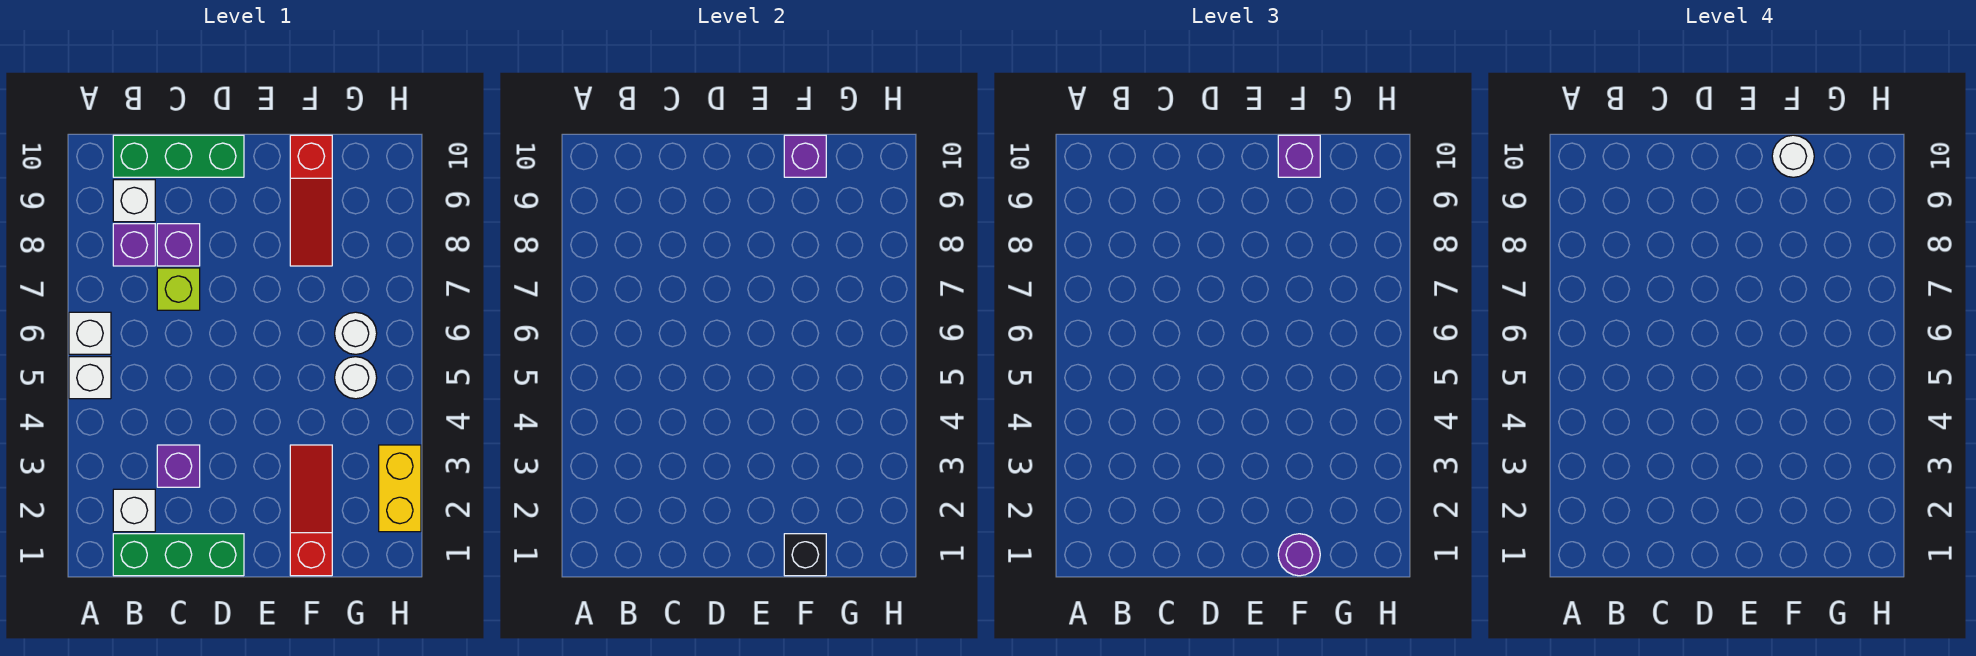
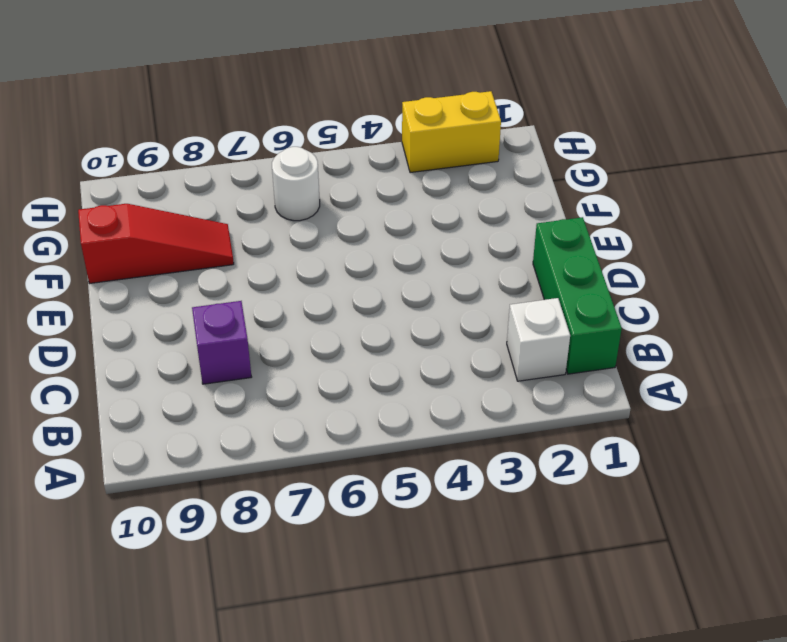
none -> white brick A5 level 1
none -> white brick A6 level 1
none -> purple brick B8 level 1

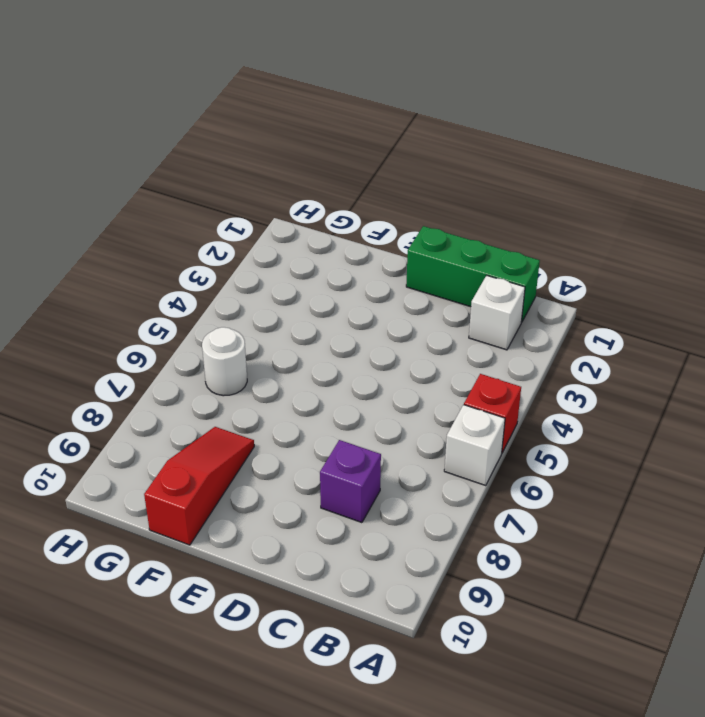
red brick A5 level 1 -> white brick A5 level 1
none -> purple brick B8 level 1
none -> white brick B9 level 1
none -> green brick B10:D10 level 1

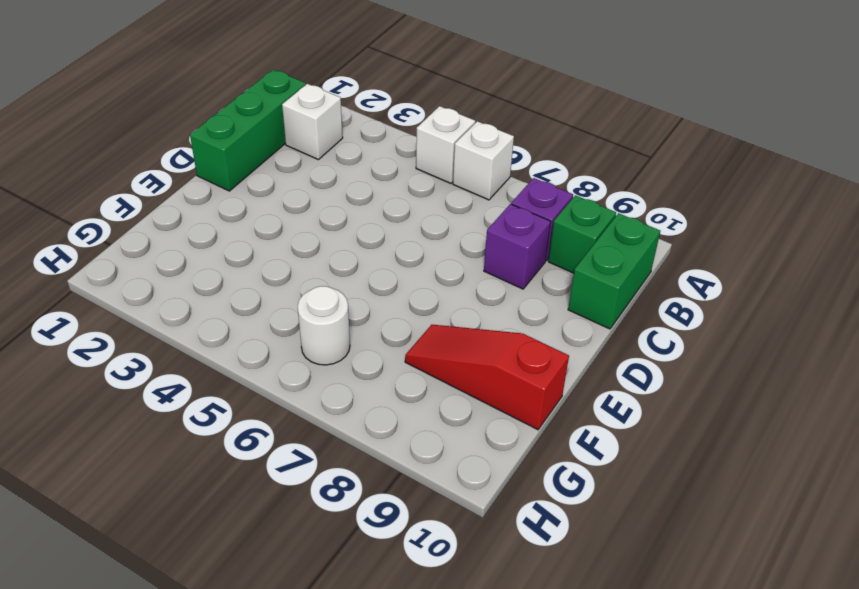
green brick B9 level 1 -> white brick B9 level 1
green brick B10:C10 level 1 -> green brick B10:D10 level 1
none -> purple brick C3 level 1
none -> lime brick C7 level 1
none -> red slope F1:F3 level 1 top 1

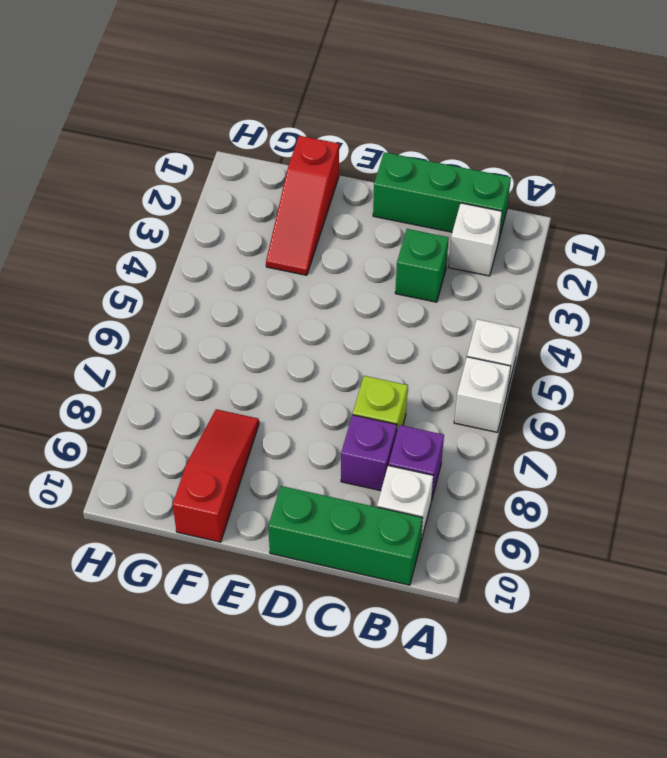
green brick C3 level 1 -> purple brick C3 level 1
none -> white round brick G5 level 1
none -> white round brick G6 level 1
none -> yellow brick H2:H3 level 1

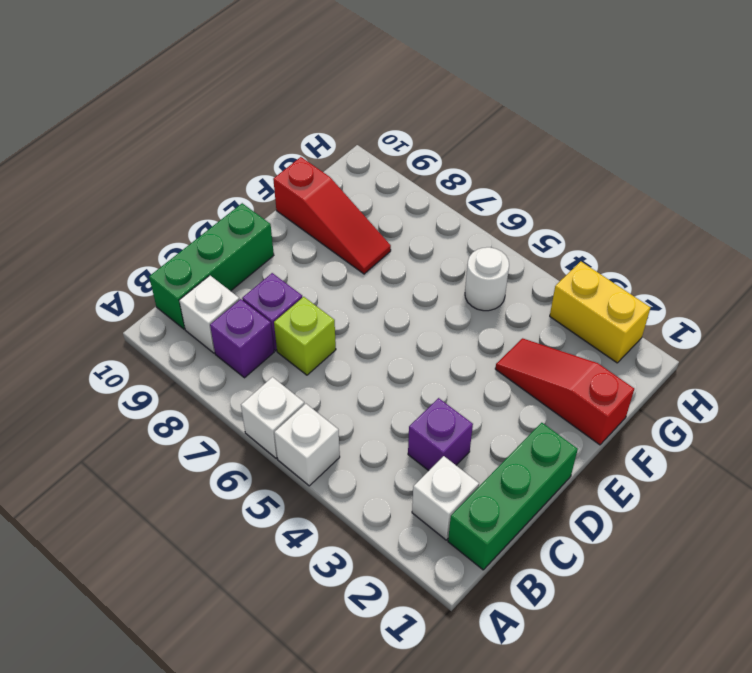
none -> white round brick G6 level 1
none -> black brick F1 level 2
none -> purple brick F10 level 2

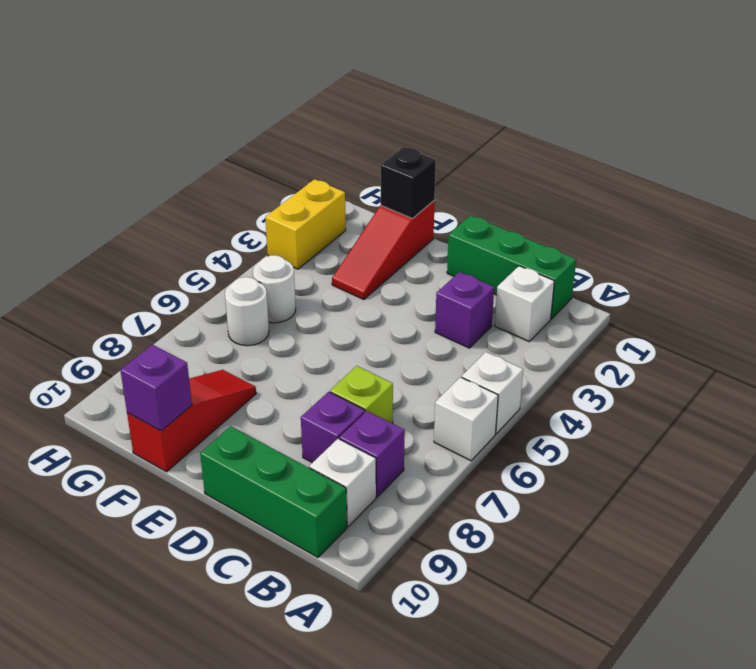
none -> purple round brick F1 level 3
none -> purple brick F10 level 3
none -> white round brick F10 level 4

